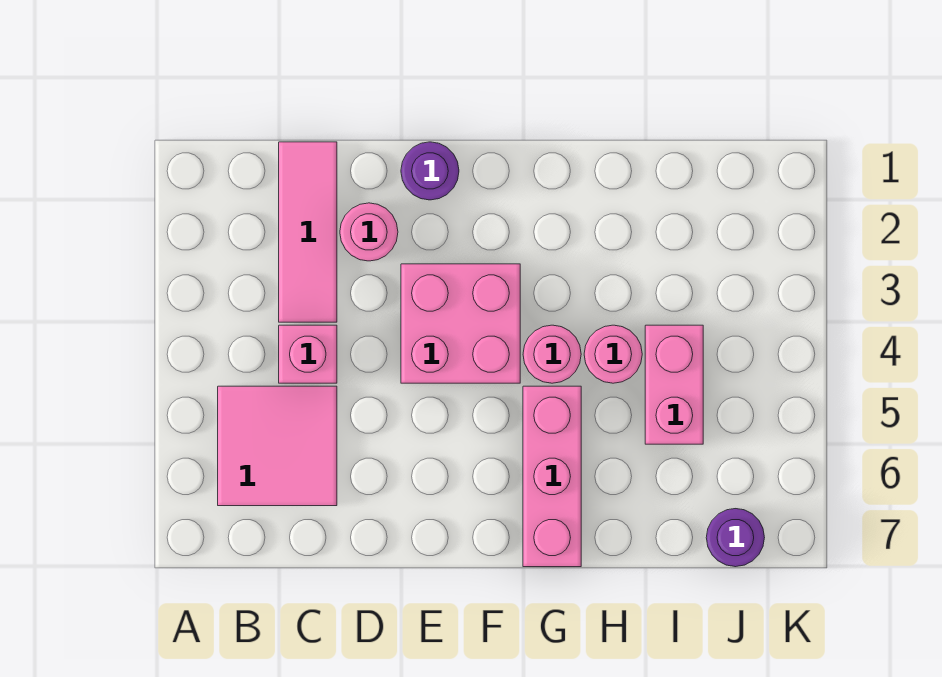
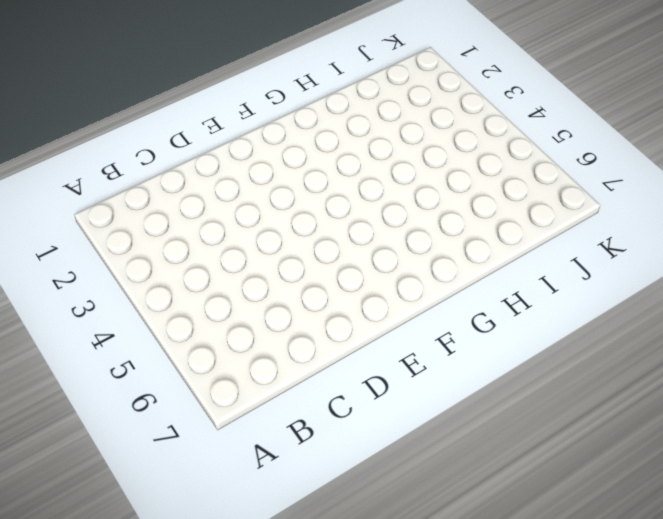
none -> pink tile B5:C6 level 1
none -> pink tile C1:C3 level 1

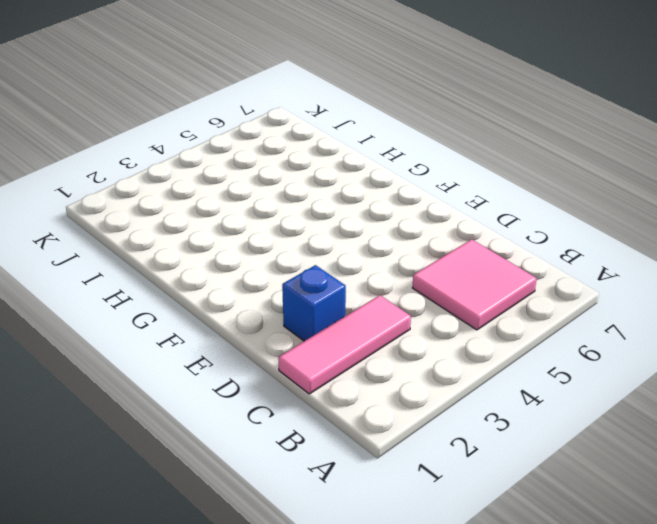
blue brick D2 level 1 -> pink round brick D2 level 1
none -> pink brick C4 level 1
none -> purple round brick E1 level 1

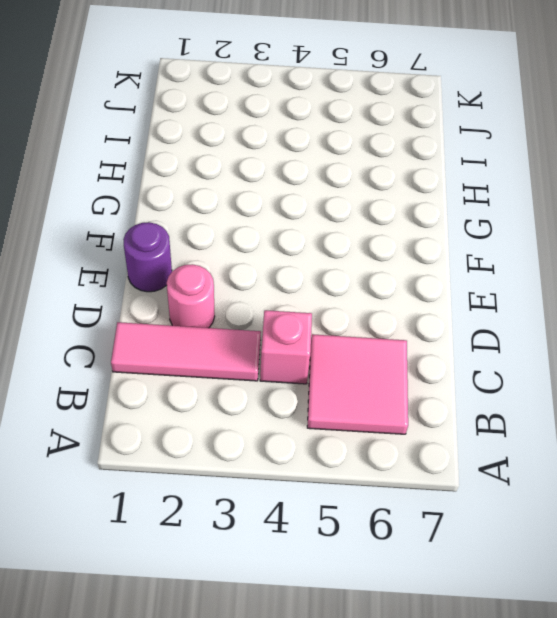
none -> pink brick E3:F4 level 1
none -> pink round brick G4 level 1

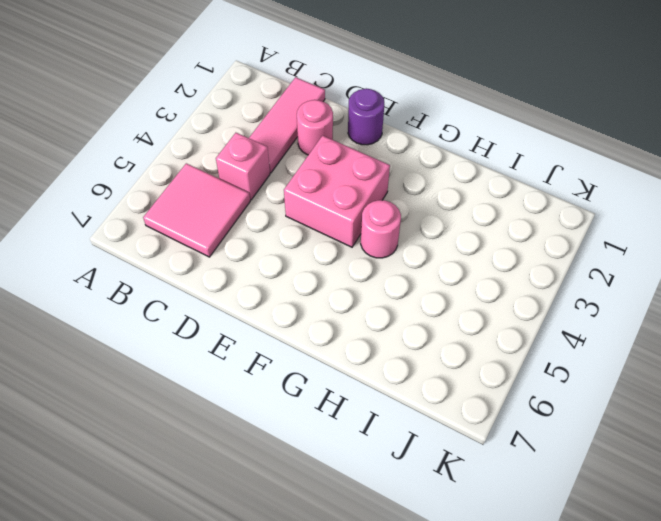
none -> pink brick G5:G7 level 1
none -> pink round brick H4 level 1

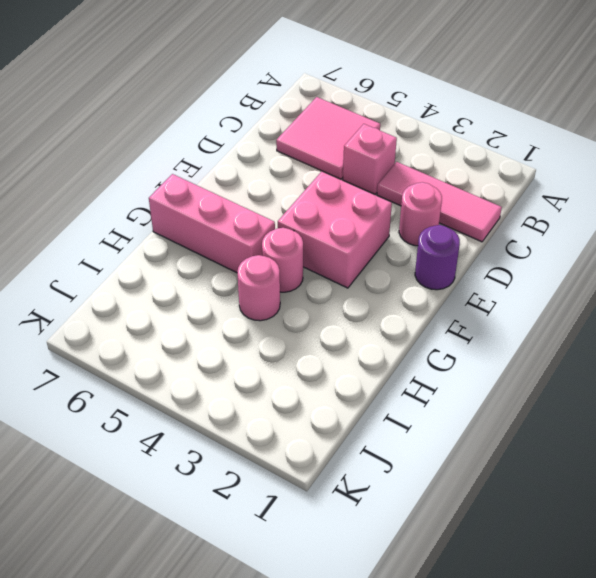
none -> pink brick I4:I5 level 1
none -> purple round brick J7 level 1

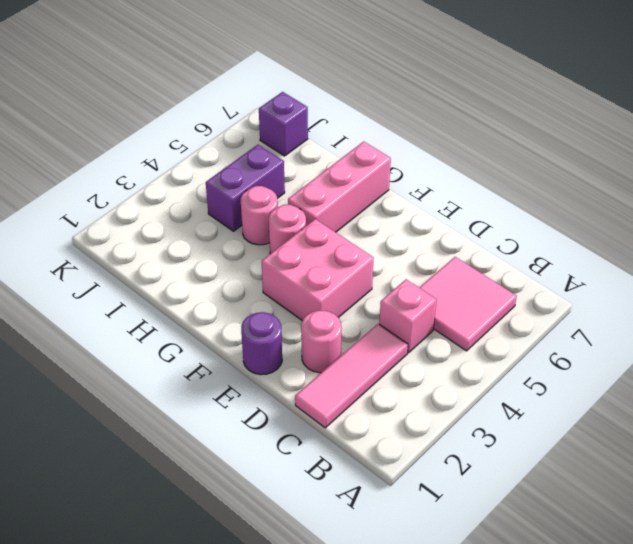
purple brick I4:I5 level 1 -> pink brick I4:I5 level 1
purple brick J7 level 1 -> purple round brick J7 level 1

